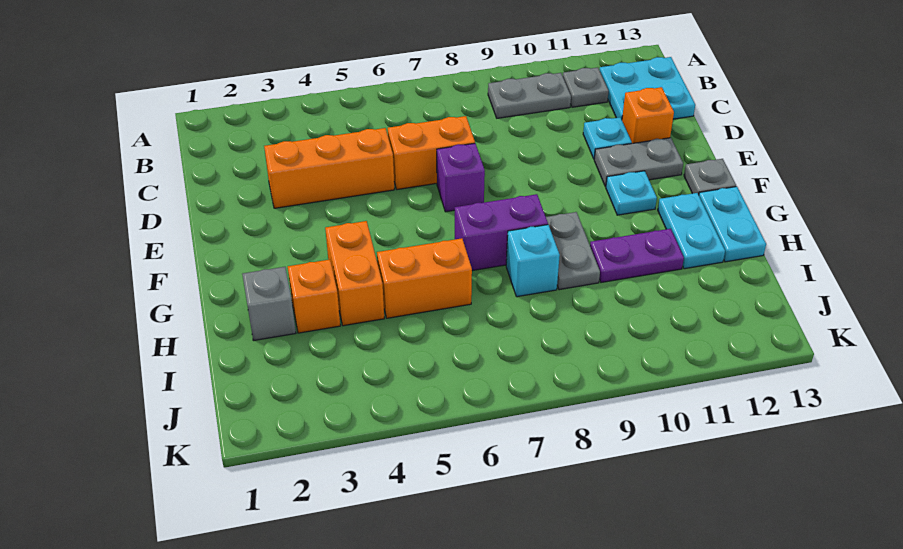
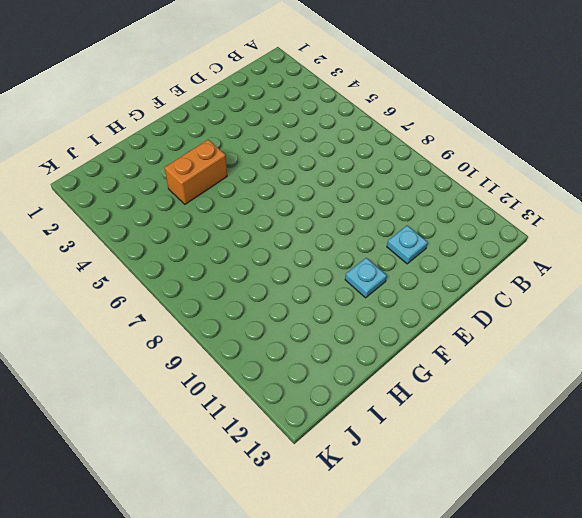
none -> grey plate B9:B10 level 1
none -> grey plate B11 level 1
none -> cyan plate B12:C13 level 1

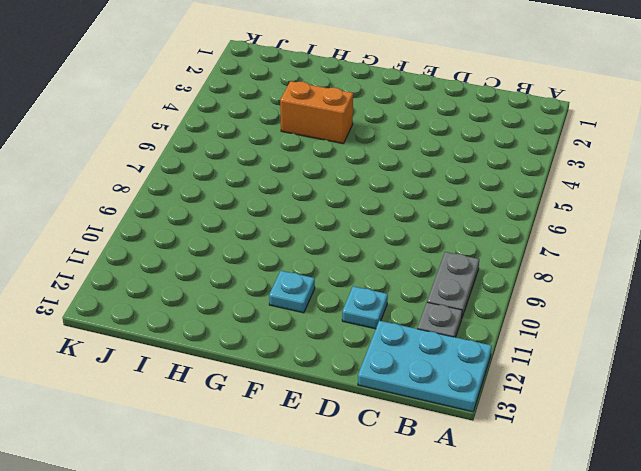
cyan plate A12:C13 level 1 -> cyan plate B12:C13 level 1
none -> orange brick D3:D5 level 1
none -> orange brick D6:D7 level 1
none -> orange brick D12 level 1

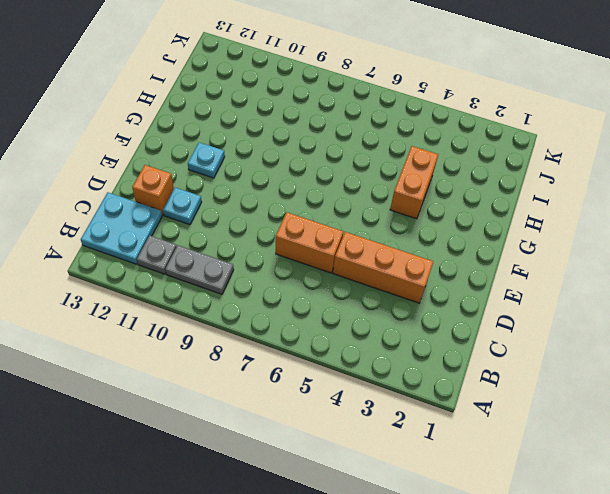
none -> purple brick E7 level 1
none -> grey plate E11:E12 level 1
none -> grey plate F13 level 1

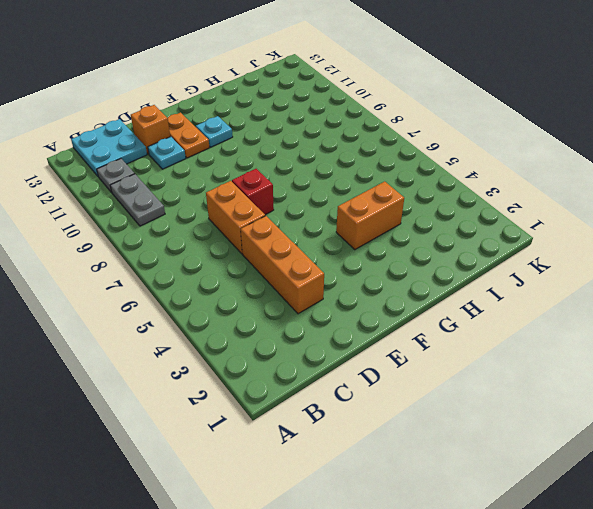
red brick E7 level 1 -> purple brick E7 level 1
orange plate E11:E12 level 1 -> grey plate E11:E12 level 1
none -> grey plate F13 level 1
none -> purple brick G7:G8 level 1
none -> grey plate G9:H9 level 1

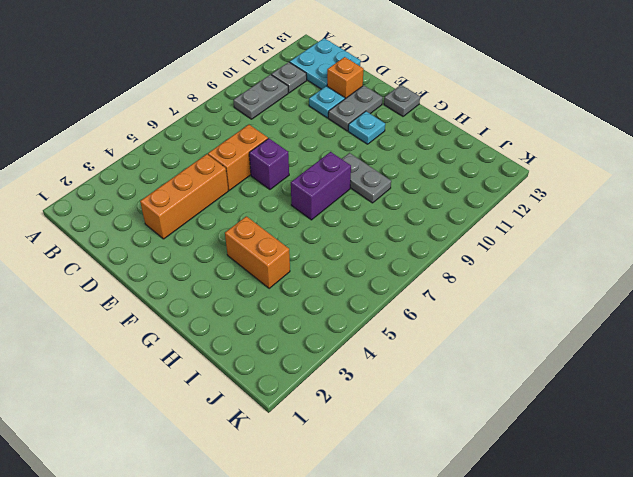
none -> cyan plate G12:H12 level 1
none -> cyan plate G13:H13 level 1
none -> grey brick H2 level 1

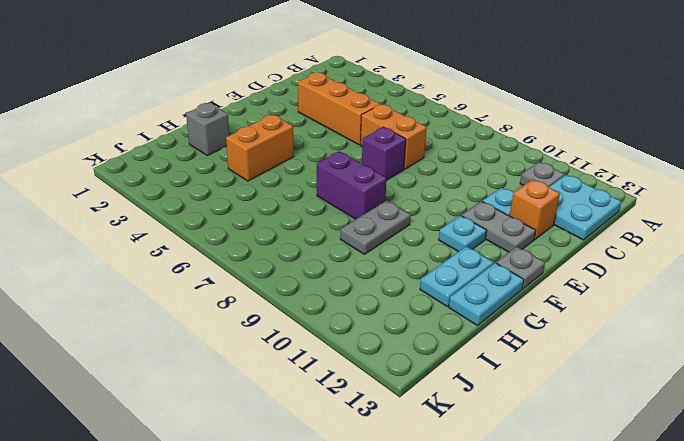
none -> grey plate B9:B10 level 1
none -> orange brick H3 level 1
none -> orange brick H5:H6 level 1

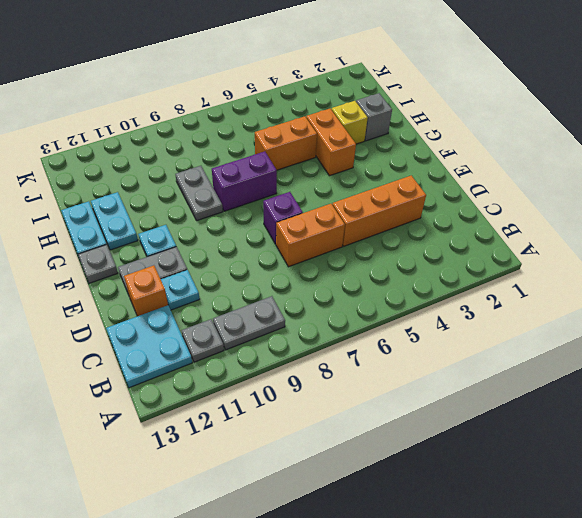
yellow brick H3 level 1 -> orange brick H3 level 1
none -> cyan brick H8 level 1
none -> purple plate H10:H11 level 1

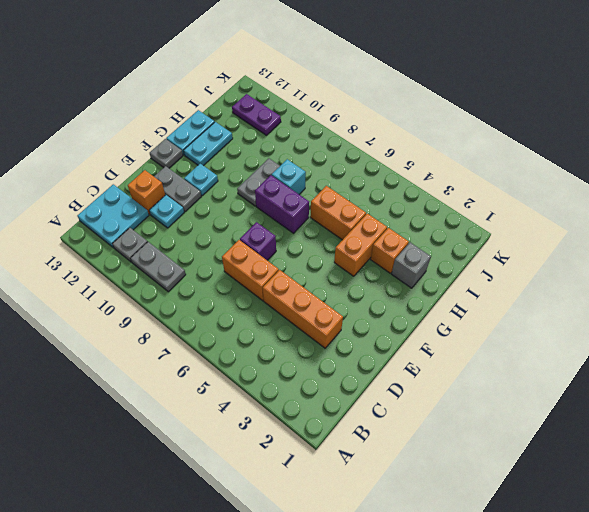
purple plate J11:J12 level 1 -> purple plate H10:H11 level 1

